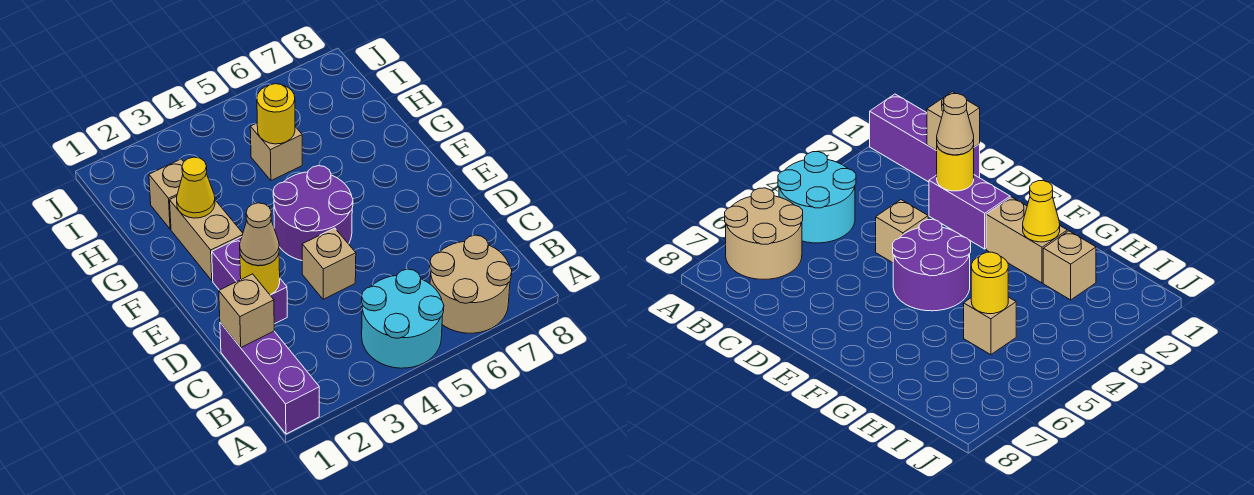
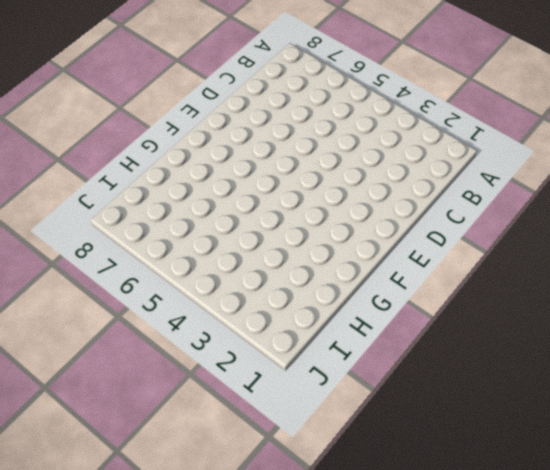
none -> purple brick A1:C1 level 1
none -> cyan round brick A4:B5 level 1
none -> tan round brick A6:B7 level 1

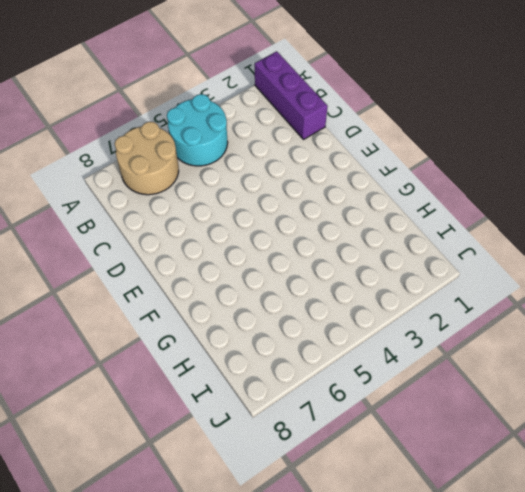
none -> purple brick D2:E2 level 1
none -> tan brick D4 level 1
none -> purple round brick E4:F5 level 1

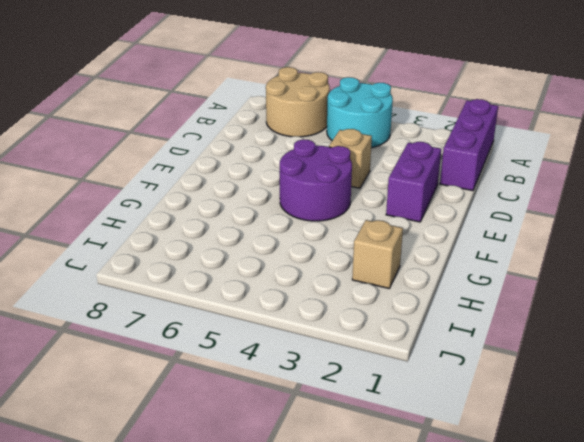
none -> tan brick F2:G2 level 1
none -> tan brick H5 level 1
none -> tan brick C1 level 2

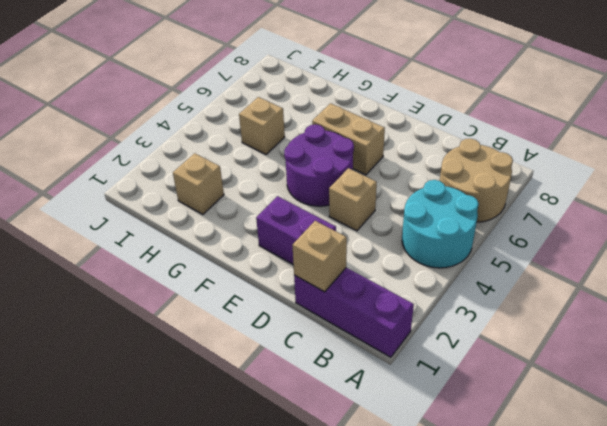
tan brick E6:F6 level 1 -> tan brick F2:G2 level 1
none -> yellow round brick D2 level 2
none -> yellow cone G2 level 2
none -> yellow round brick H5 level 2

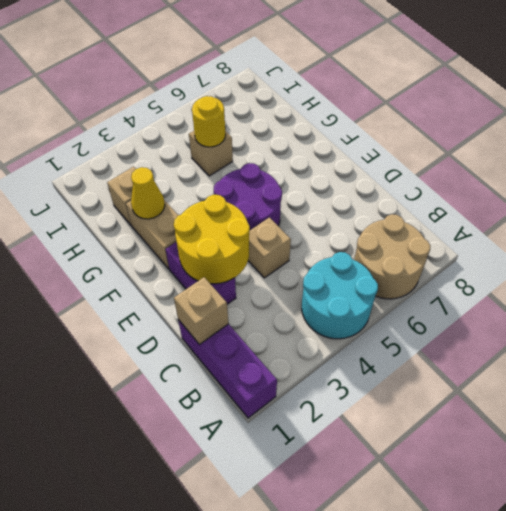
yellow round brick D2:E3 level 2 -> yellow round brick D2 level 2
none -> tan cone D2 level 3

